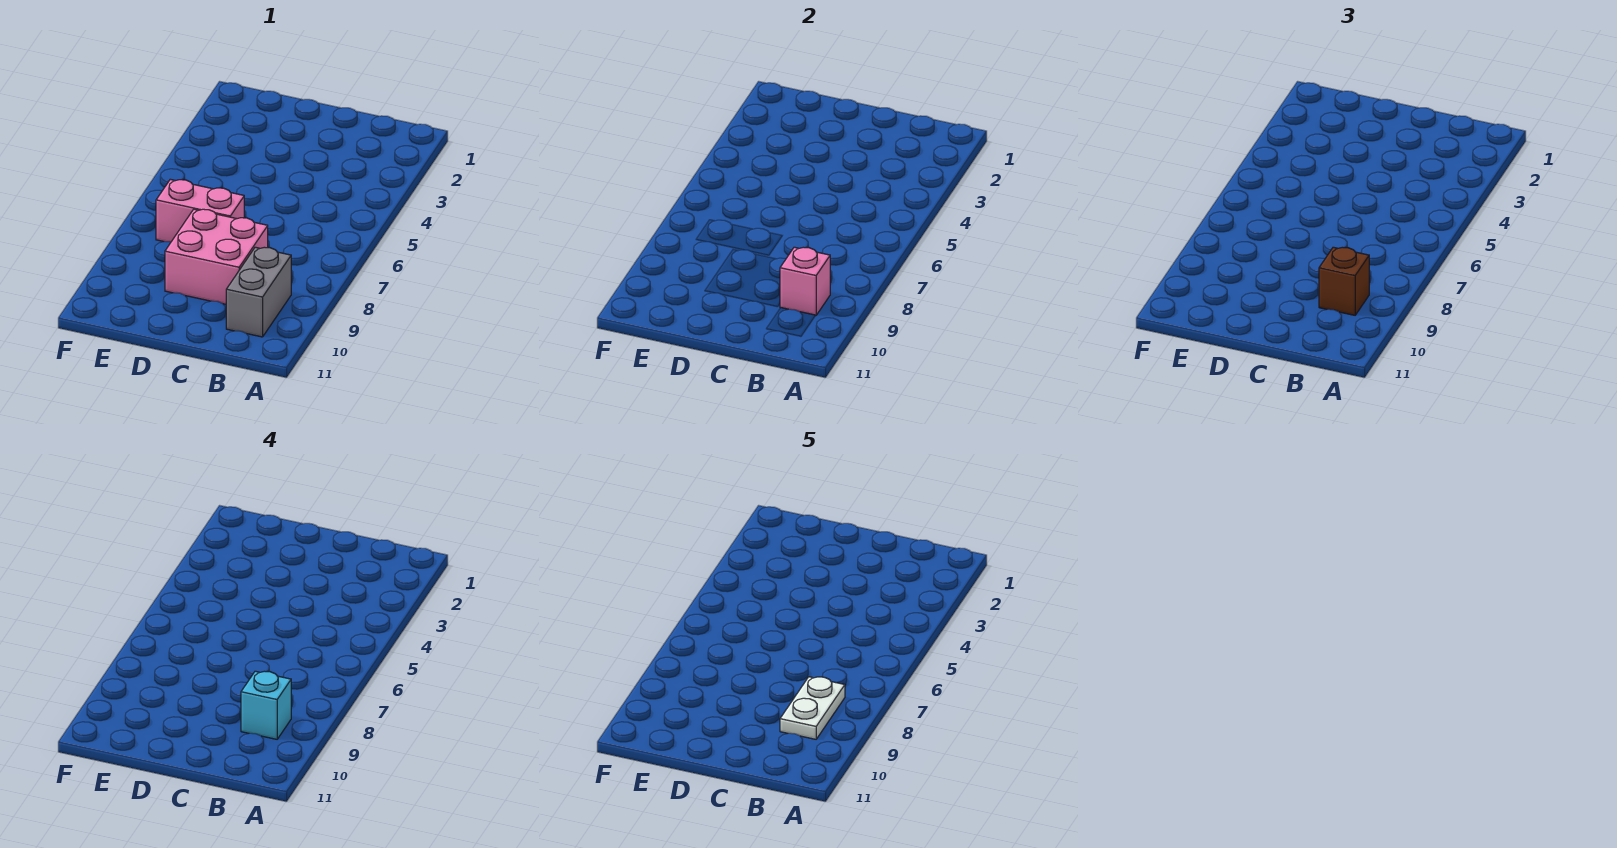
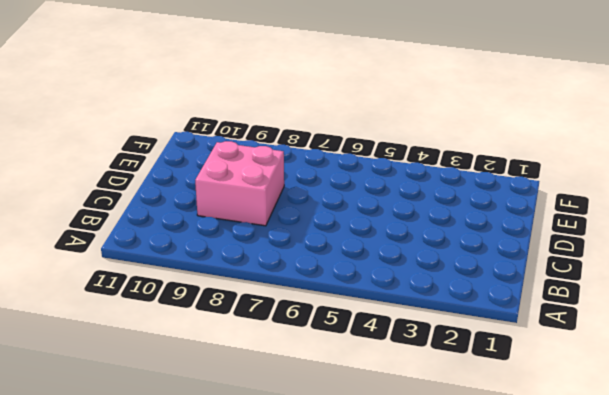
none -> grey brick B9:B10 level 1
none -> pink brick D7:E7 level 1

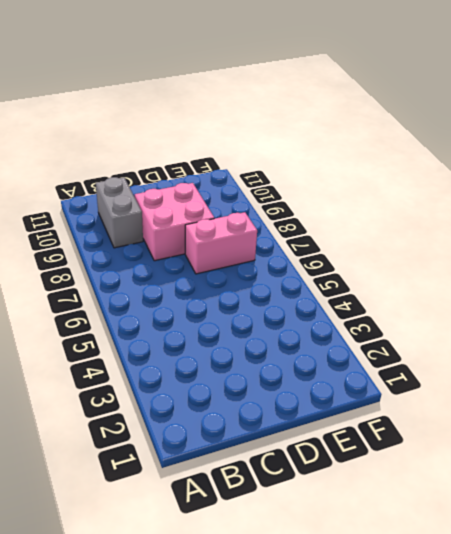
none -> pink brick B9 level 2
none -> brown brick B9 level 3

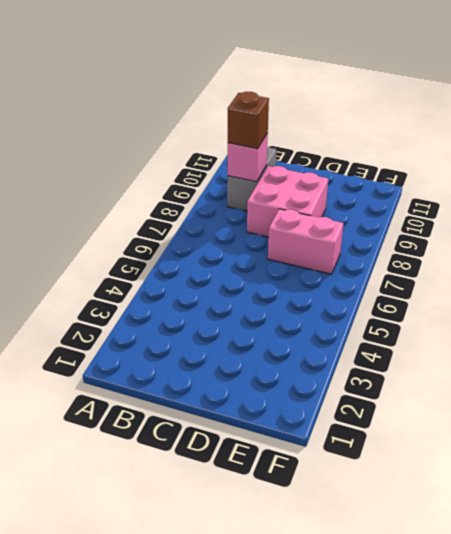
none -> cyan brick B9 level 4
none -> white plate B8:B9 level 5

